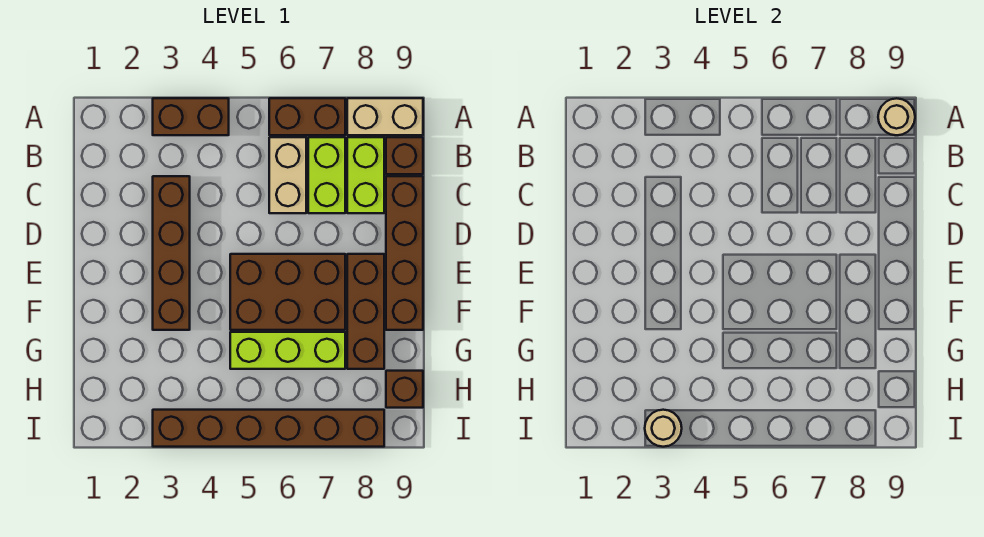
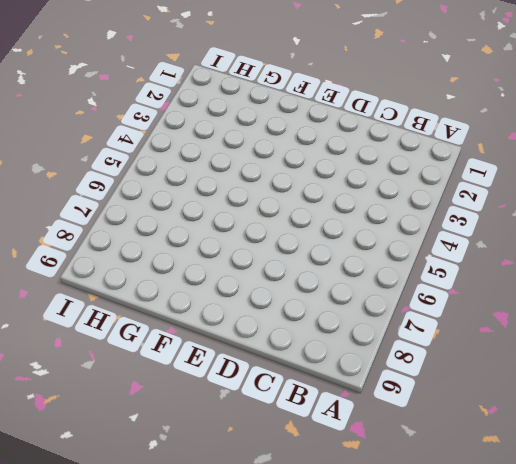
none -> brown brick A3:A4 level 1
none -> brown brick A6:A7 level 1
none -> tan brick A8:A9 level 1

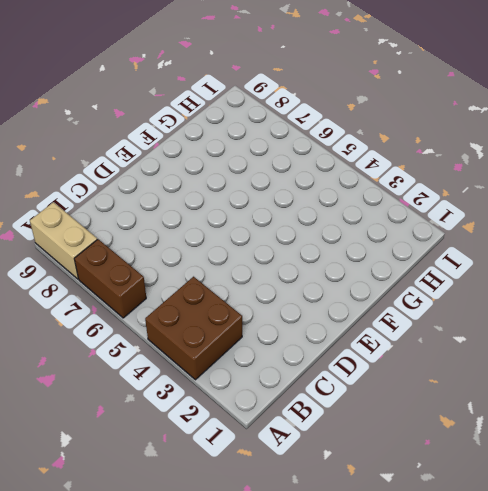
brown brick A3:B4 level 1 -> brown brick A3:A4 level 1
none -> tan brick B6:C6 level 1
none -> lime brick B7:C7 level 1
none -> lime brick B8:C8 level 1

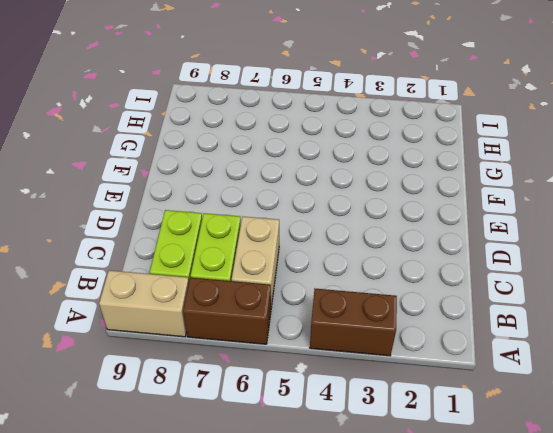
none -> brown brick B9 level 1
none -> brown brick C3:F3 level 1
none -> brown brick C9:F9 level 1

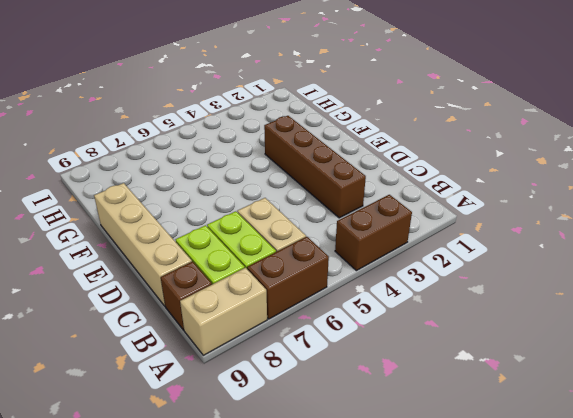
tan brick C9:F9 level 1 -> brown brick C9:F9 level 1
none -> brown brick E5:F7 level 1
none -> brown brick E8:G8 level 1
none -> lime brick G5:G7 level 1

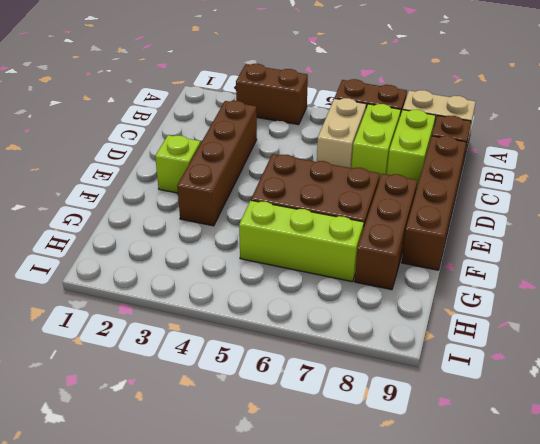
lime brick E2 level 1 -> none
none -> brown brick H9 level 1
none -> brown brick I3:I8 level 1
none -> tan round brick A9 level 2

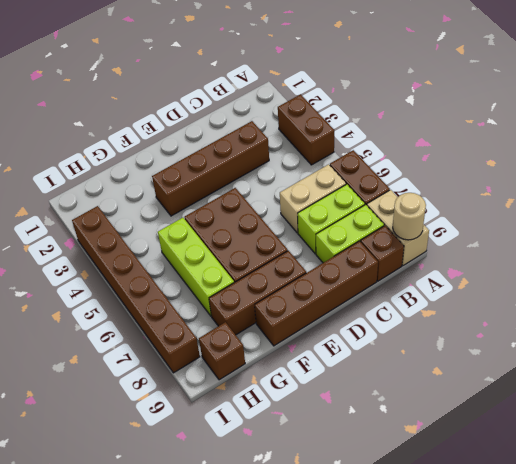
none -> tan round brick I3 level 2

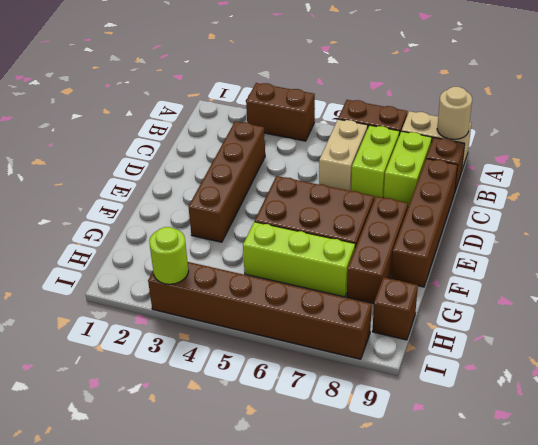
lime round brick I3 level 2 -> tan round brick I3 level 2

